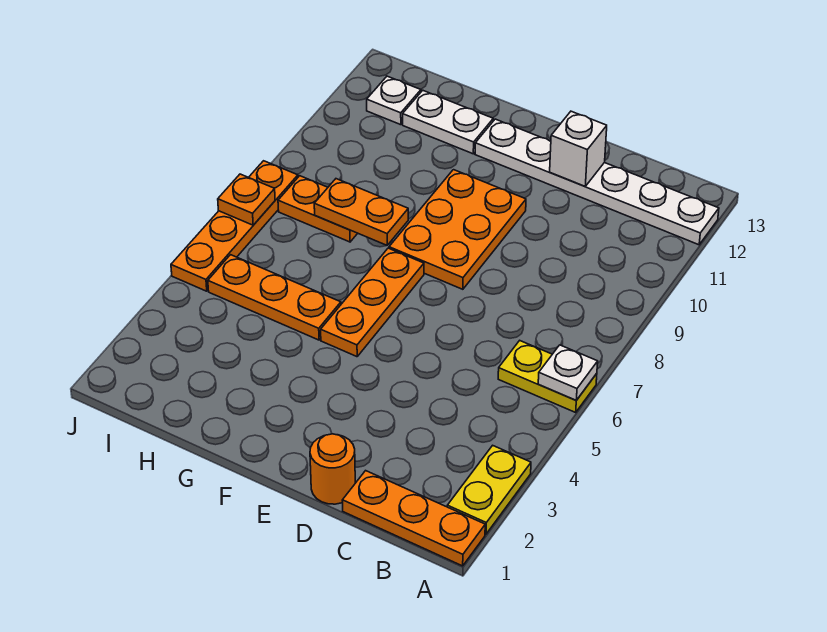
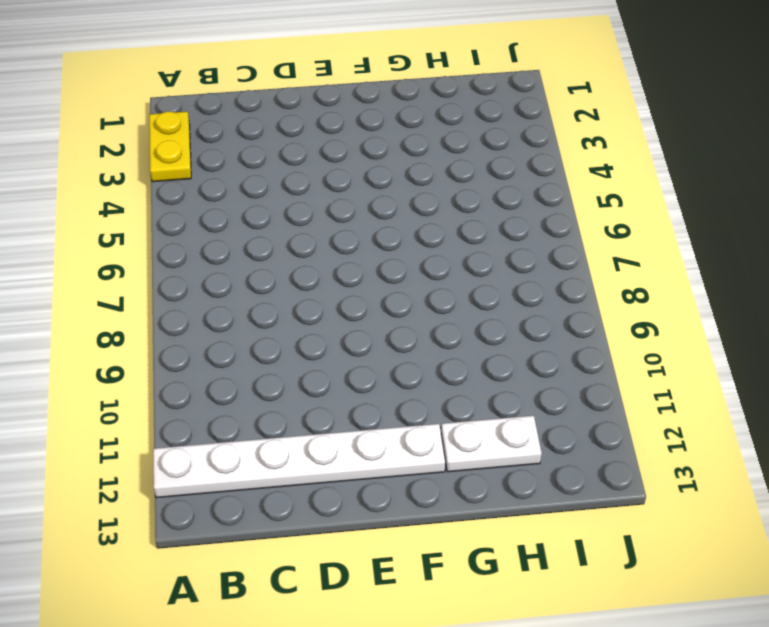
none -> orange plate A1:C1 level 1
none -> yellow plate A6:B6 level 1
none -> orange round brick D1 level 1

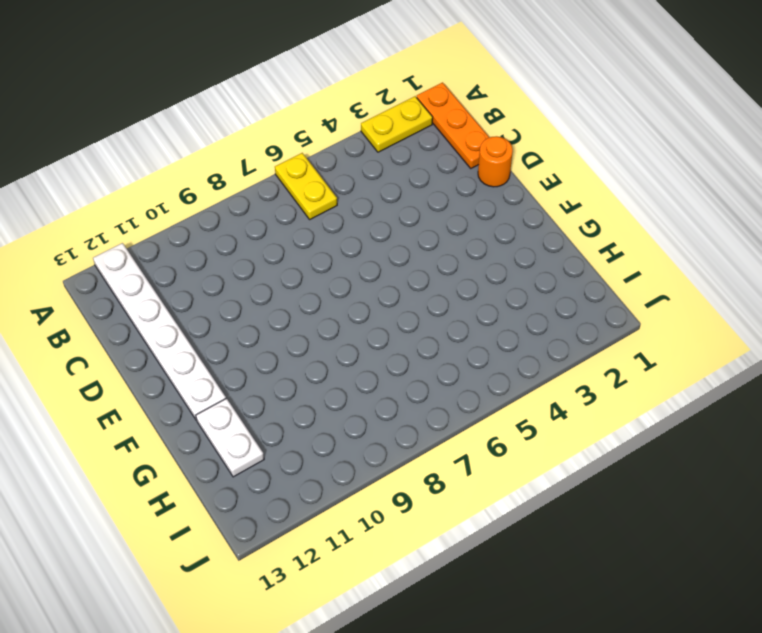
none -> orange plate E8:F10 level 1
none -> orange plate F5:F7 level 1
none -> orange plate G5:I5 level 1

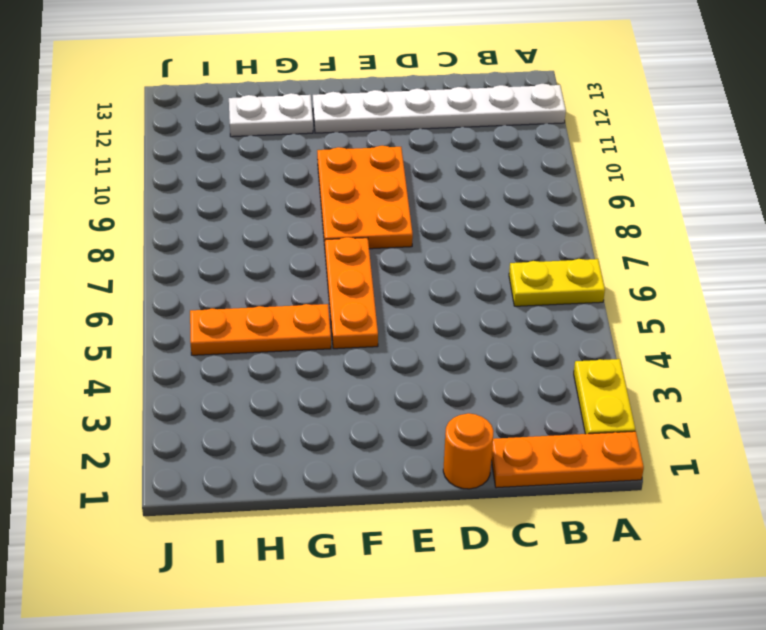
none -> orange plate H8:I8 level 1
none -> white plate I12 level 1
none -> orange plate J5:J8 level 1

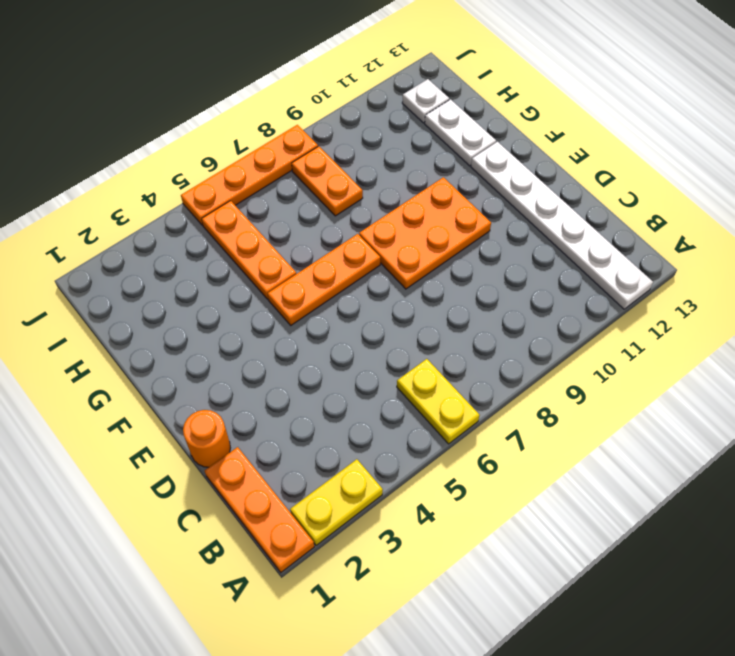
none -> white plate A6 level 2
none -> white brick D12 level 2
none -> orange plate G8:H8 level 2

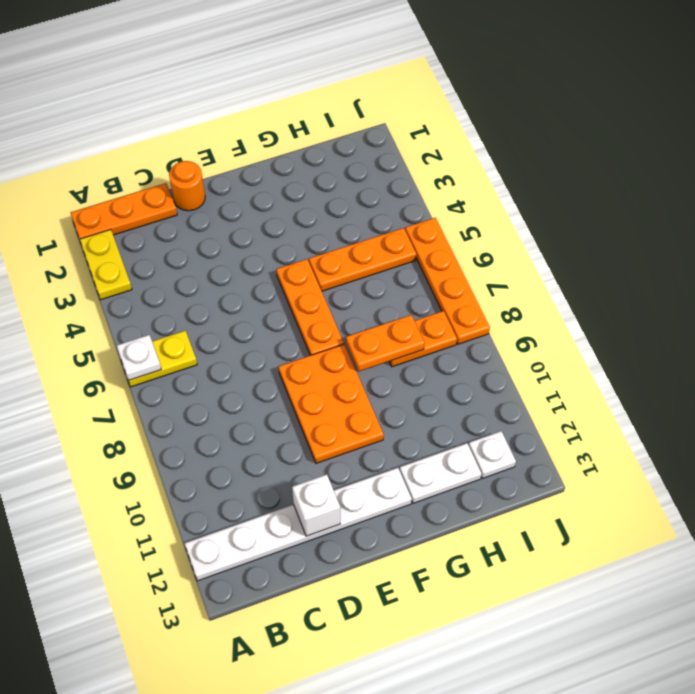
none -> orange plate J7 level 2

